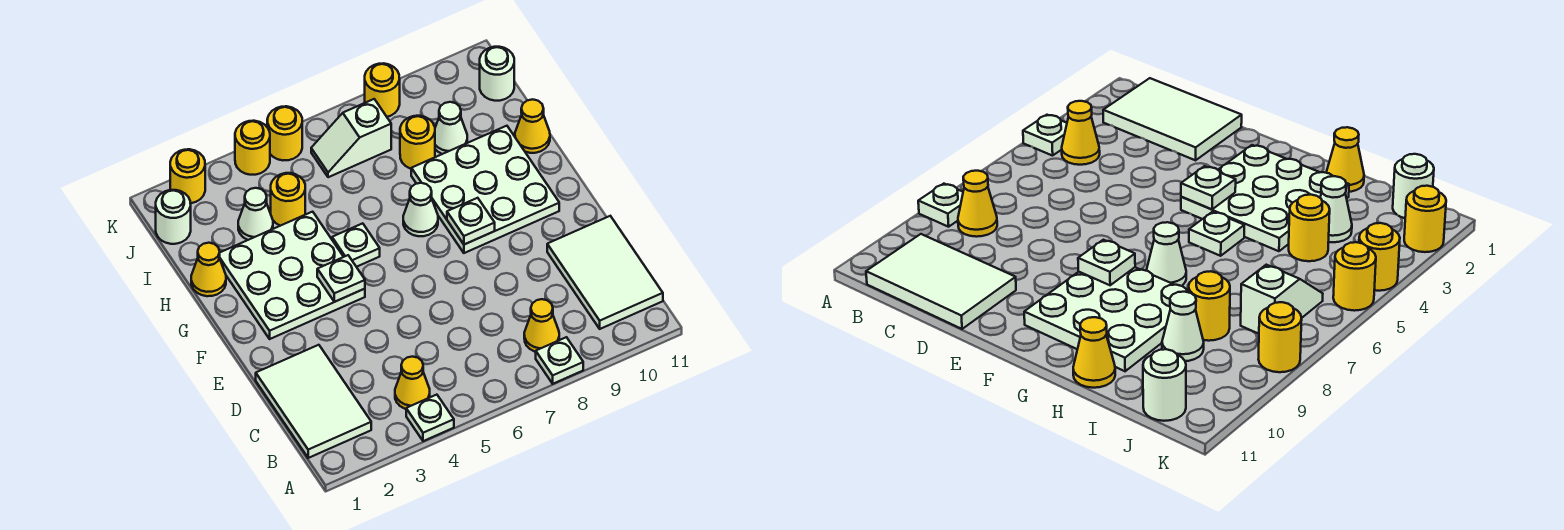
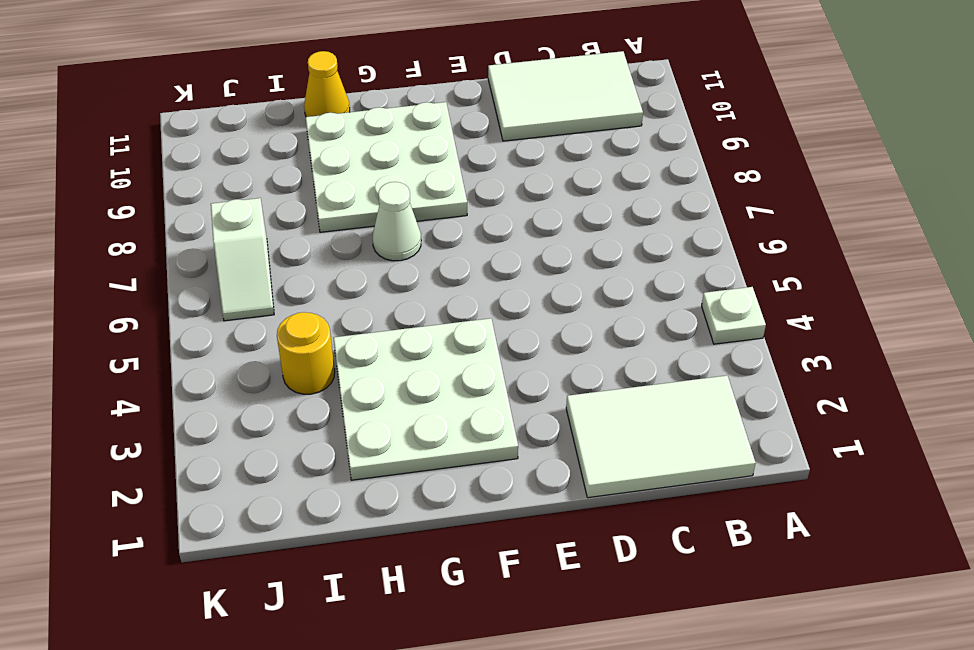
none -> white plate A8 level 1
none -> yellow cone B4 level 1
none -> yellow cone B8 level 1

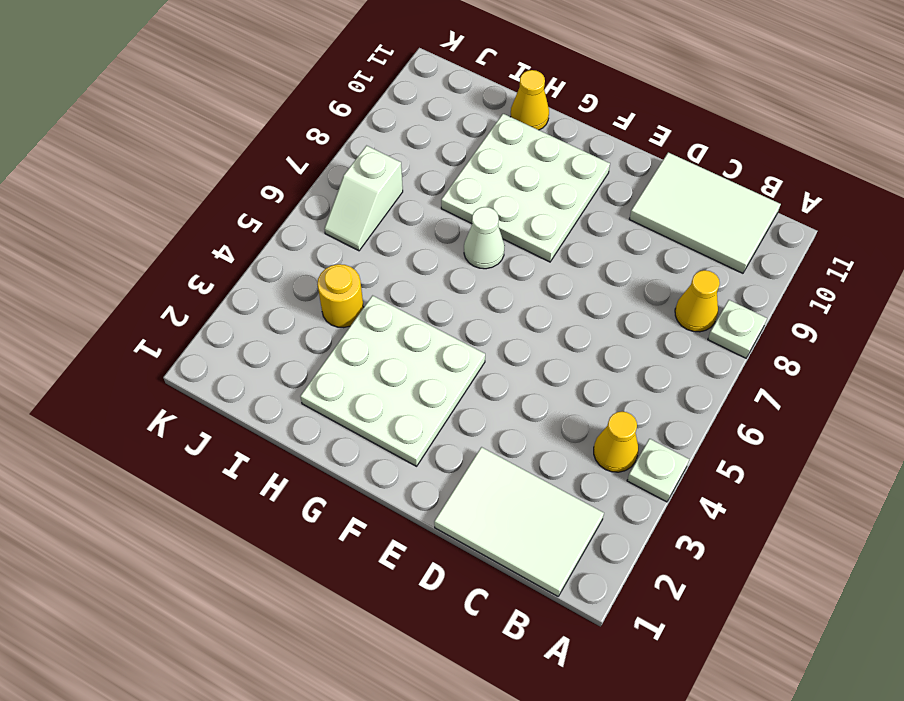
none -> white plate G5 level 1
none -> yellow cone H1 level 1
none -> white cone I3 level 1

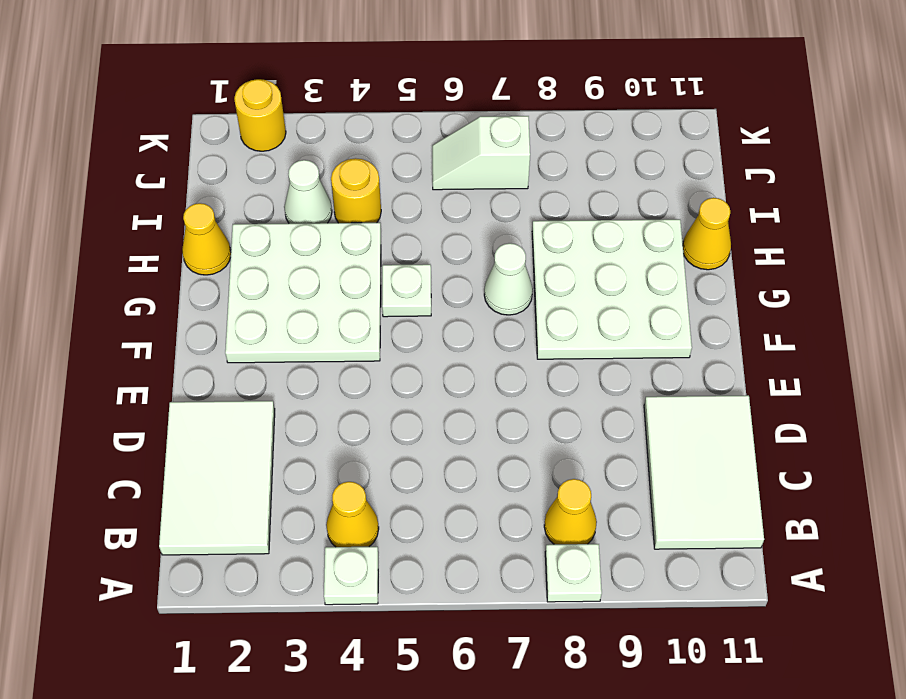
none -> yellow round brick I8 level 1
none -> white cone I9 level 1
none -> white round brick J1 level 1

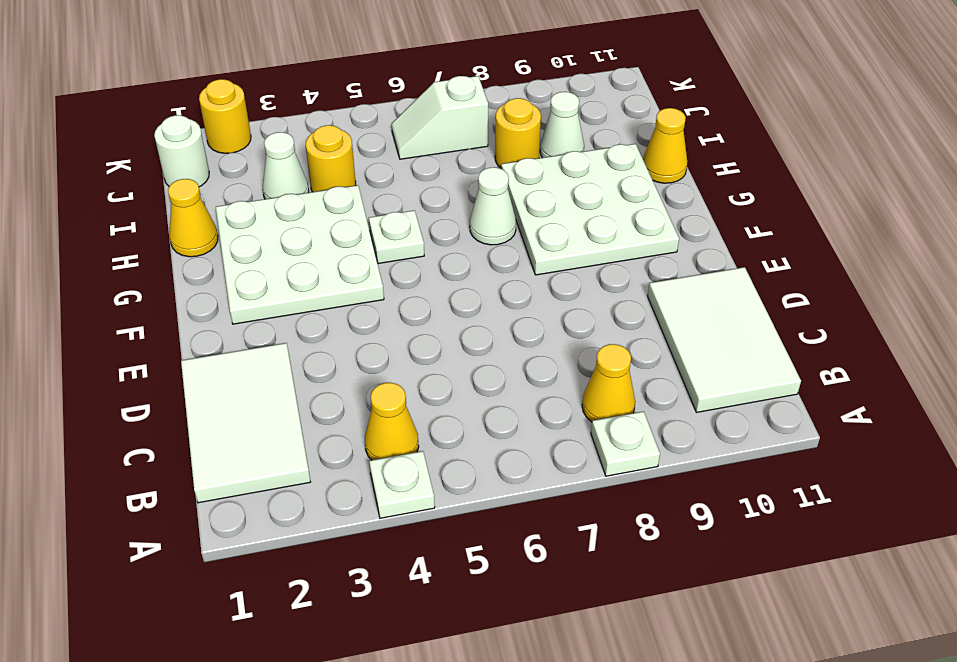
none -> white round brick J11 level 1
none -> yellow round brick K4 level 1
none -> yellow round brick K5 level 1

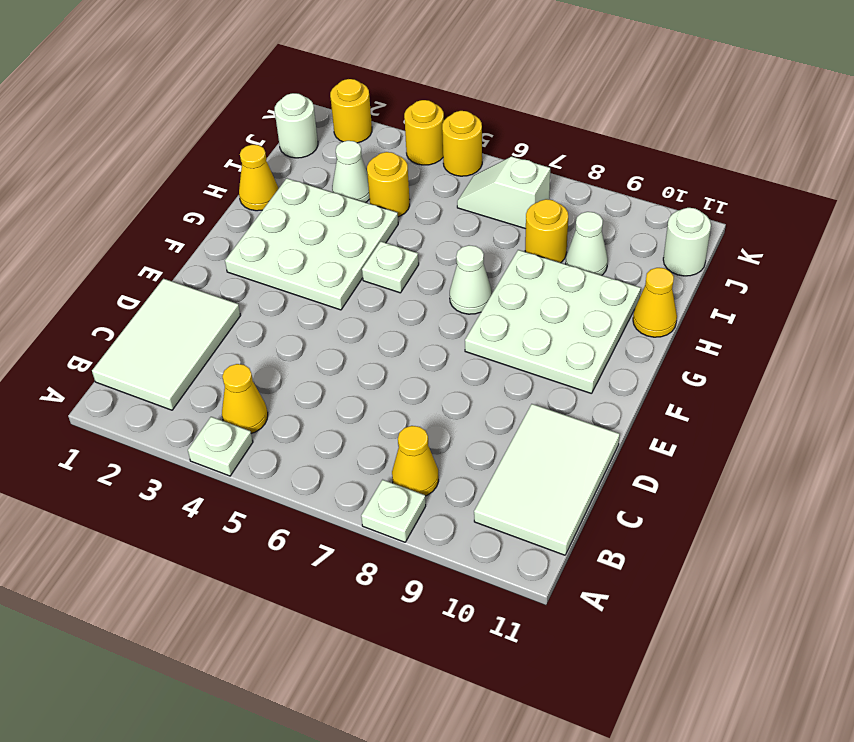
none -> yellow round brick K8 level 1
none -> white plate F4 level 2
none -> white plate F8 level 2

